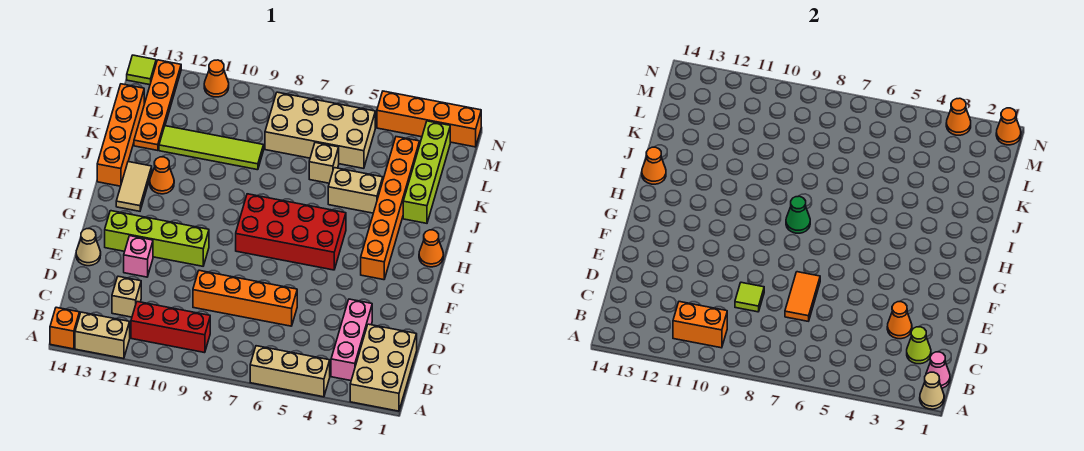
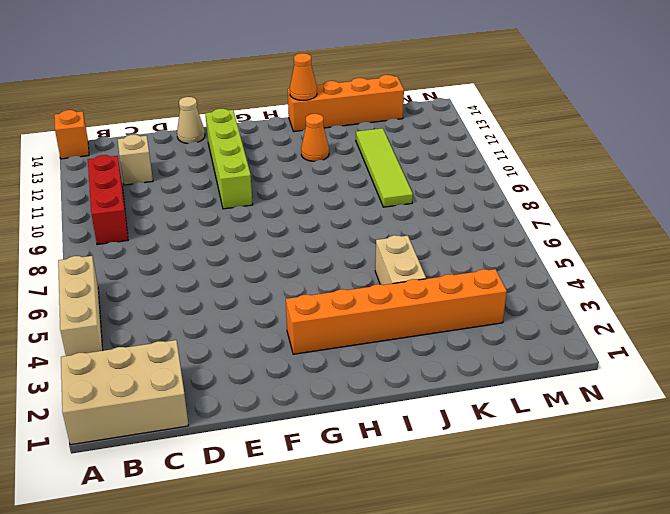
none -> tan brick A12:A13 level 1
none -> pink brick B3:D3 level 1
none -> orange brick D6:D9 level 1
none -> pink brick E12 level 1

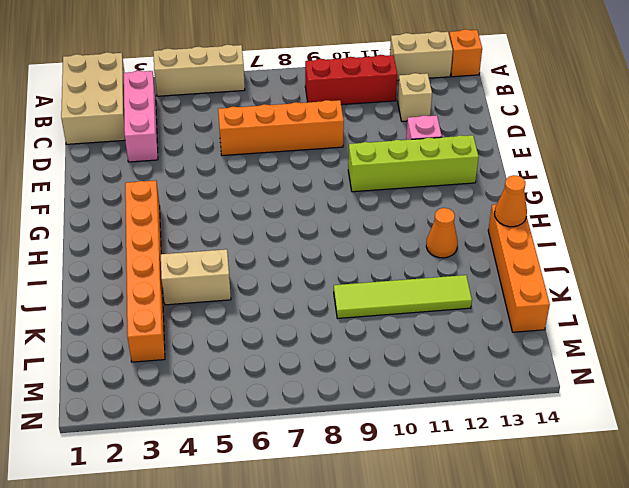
none -> tan cone E14 level 1
none -> red brick G5:H8 level 1
none -> orange cone H1 level 1
none -> tan tile H13:I13 level 1

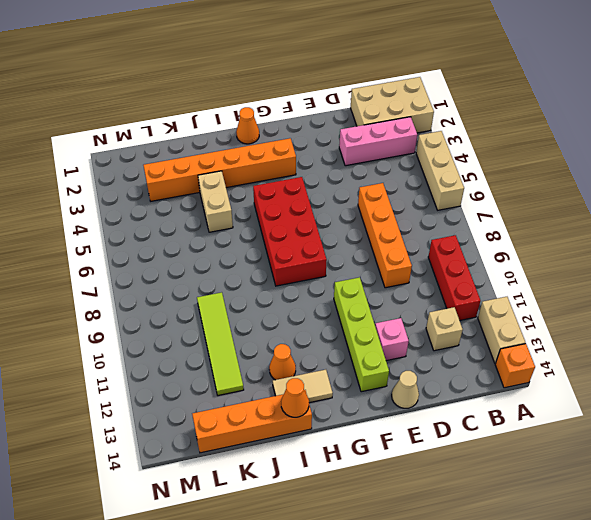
none -> lime brick J2:M2 level 1
none -> tan brick K6 level 1
none -> orange plate K13:N13 level 1
none -> tan brick L5:M8 level 1

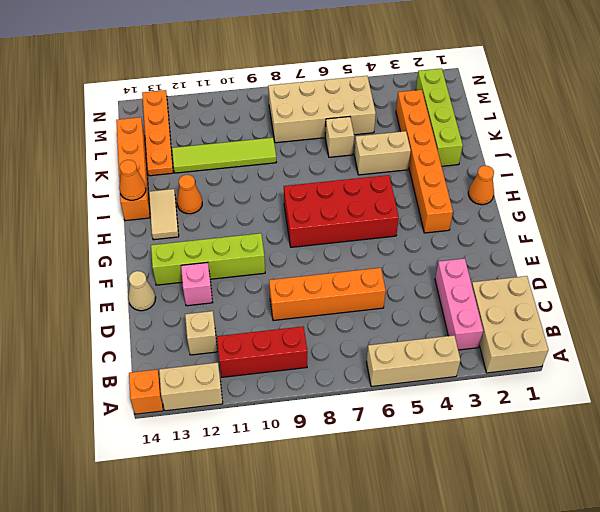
none -> orange brick N1:N4 level 1
none -> orange cone N11 level 1
none -> lime tile N14 level 1
none -> tan cone A1 level 2

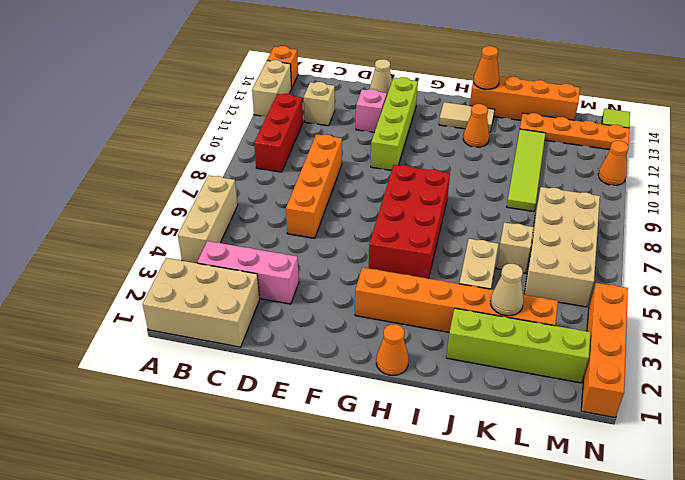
tan cone K3 level 2 -> tan cone A1 level 2
none -> pink cone B1 level 2
none -> orange brick B10:B11 level 2
none -> lime cone C2 level 2
none -> orange cone D3 level 2

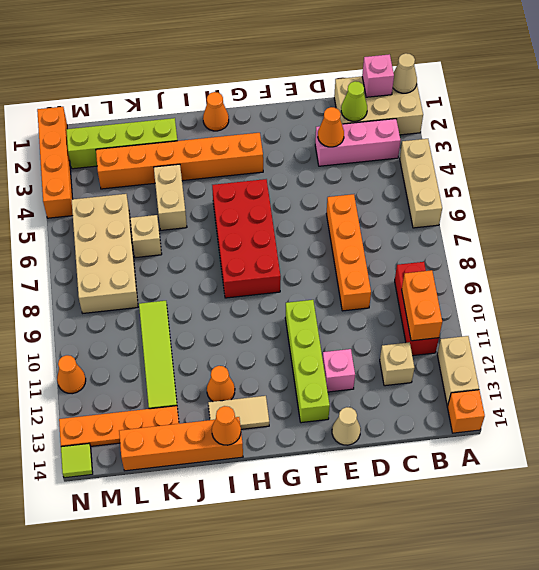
pink brick B1 level 2 -> pink cone B1 level 2
none -> orange tile D7:E7 level 2
none -> lime tile D9 level 2
none -> green cone H8 level 2
none -> orange cone N1 level 2

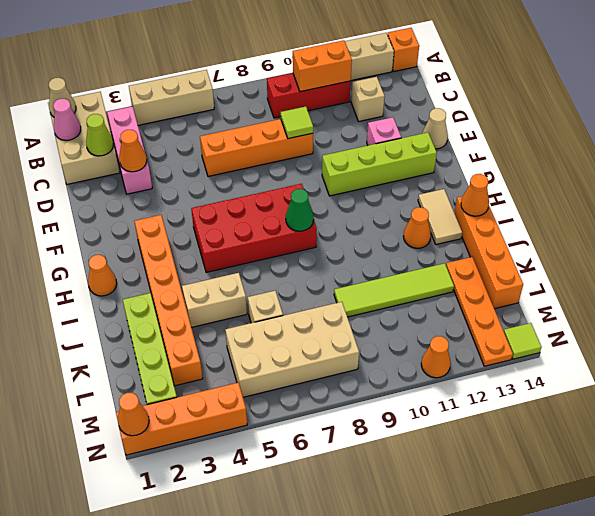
none -> orange tile D7:E7 level 2
none -> orange cone N3 level 2

